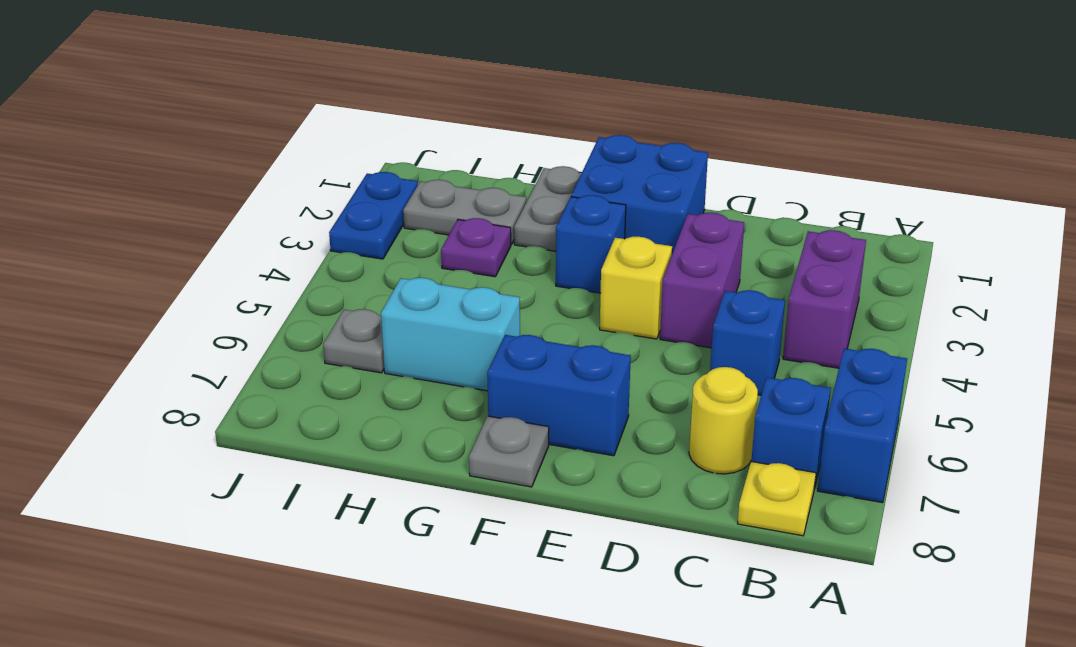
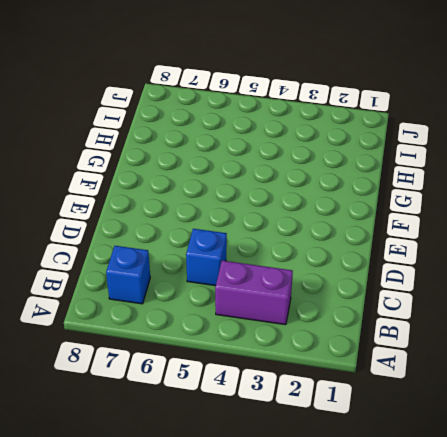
none -> blue brick A6:A7 level 1
none -> yellow plate B8 level 1
none -> yellow round brick C7 level 1

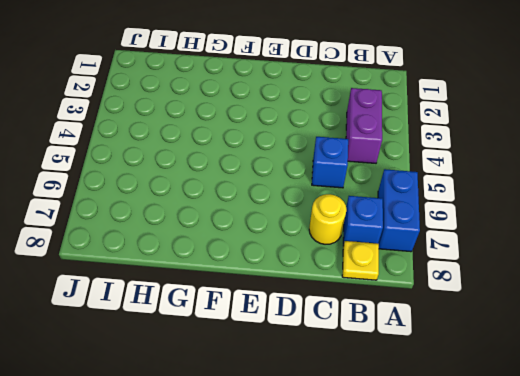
none -> purple brick D3:D4 level 1
none -> blue brick E1:F2 level 1
none -> yellow brick E4 level 1

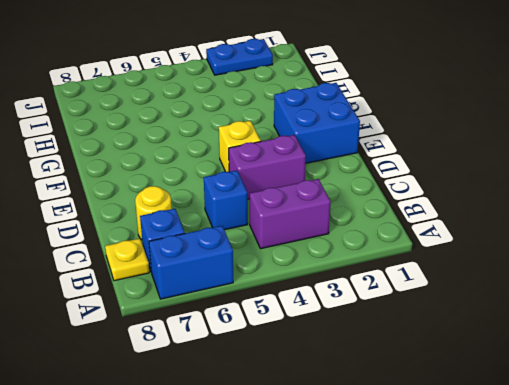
none -> blue brick E7:F7 level 1
none -> blue brick F3 level 1
none -> grey plate F8 level 1

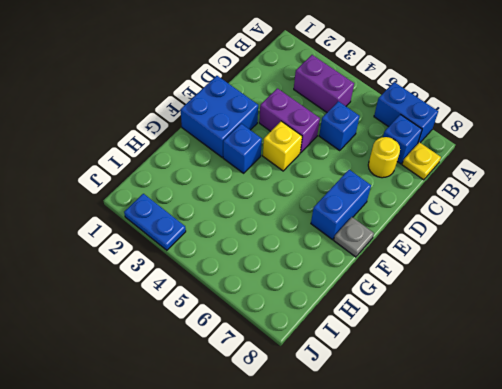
none -> grey plate G1:G2 level 1
none -> cyan brick G6:H6 level 1
none -> grey plate H2:I2 level 1

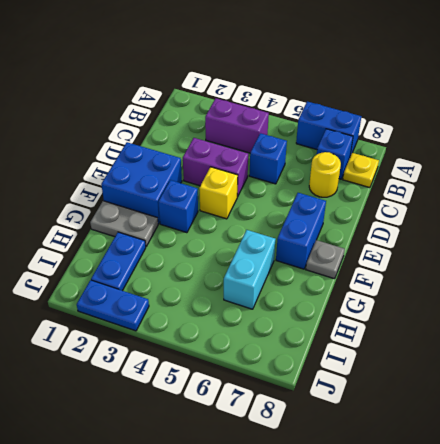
blue plate H2:I2 level 1 -> grey plate H2:I2 level 1
none -> purple plate H3 level 1
none -> grey plate I6 level 1

